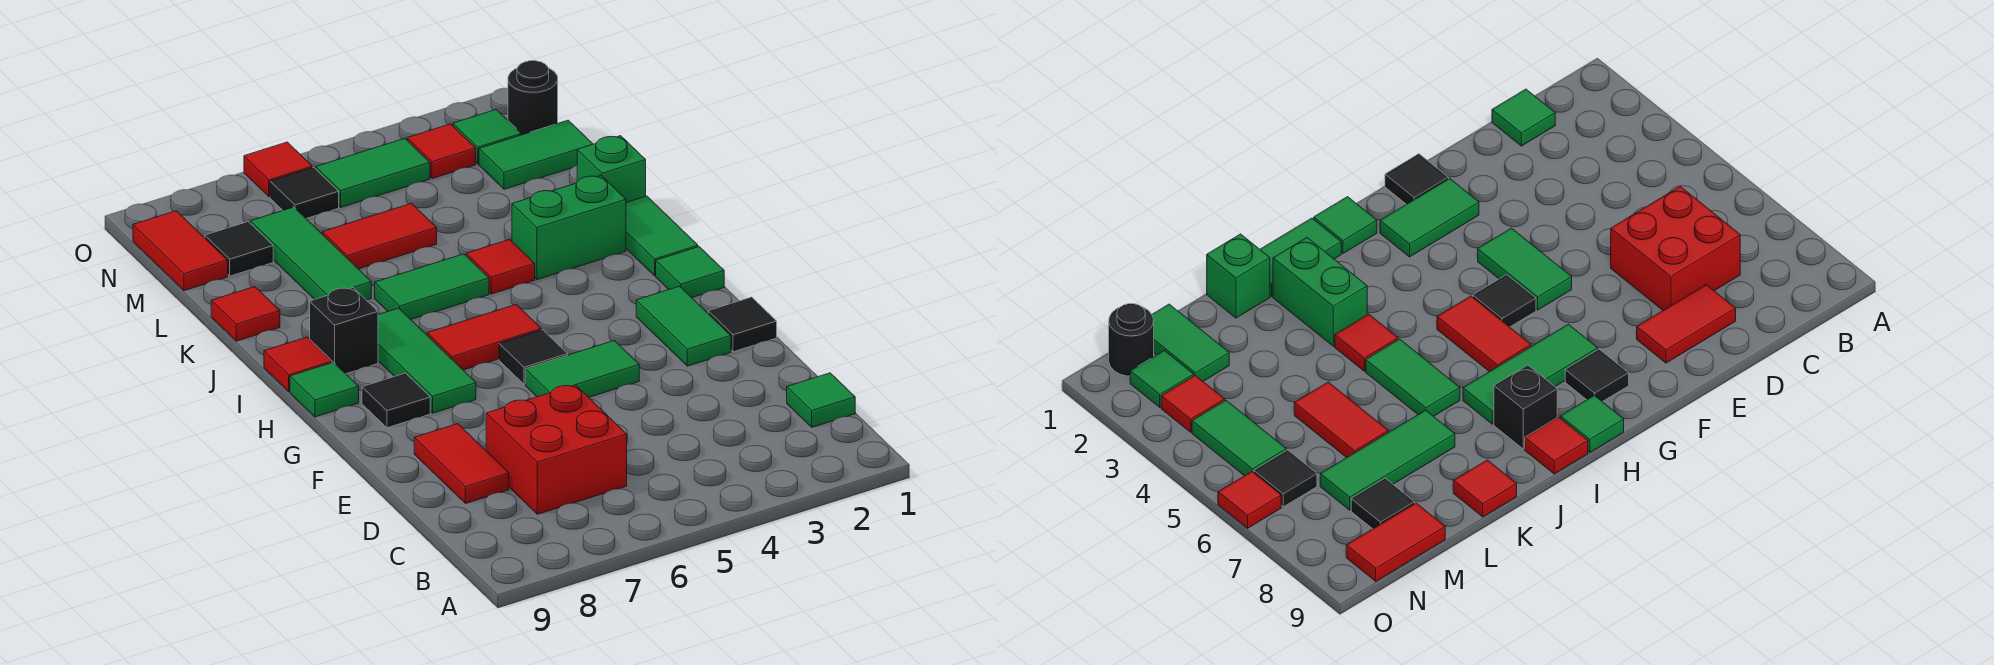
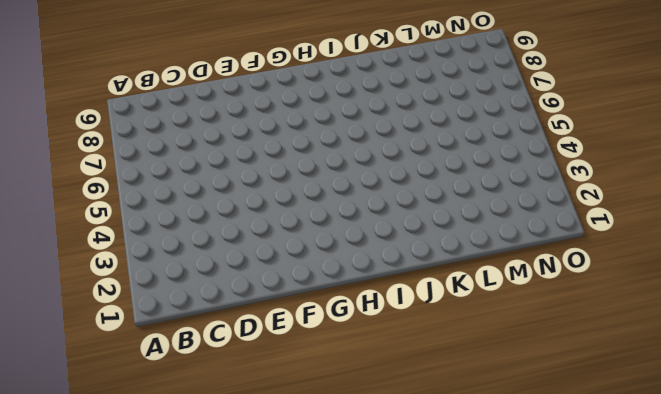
none -> green tile C1 level 1
none -> red brick C6:D7 level 1
none -> red tile D8:E8 level 1
none -> black tile F1 level 1

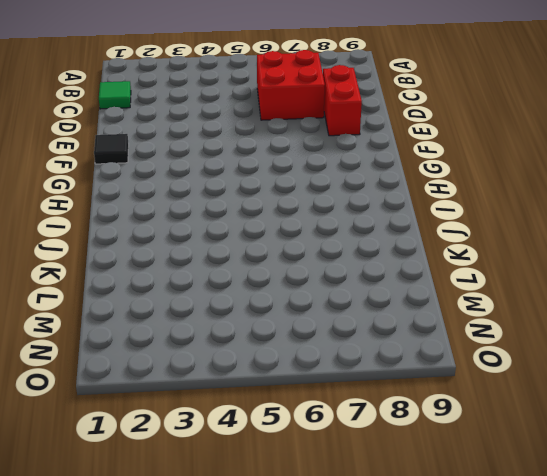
red brick D8:E8 level 1 -> red tile D8:E8 level 1
none -> green tile F2:G2 level 1
none -> green tile F4:F5 level 1
none -> black tile G5 level 1
none -> green tile G7:I7 level 1

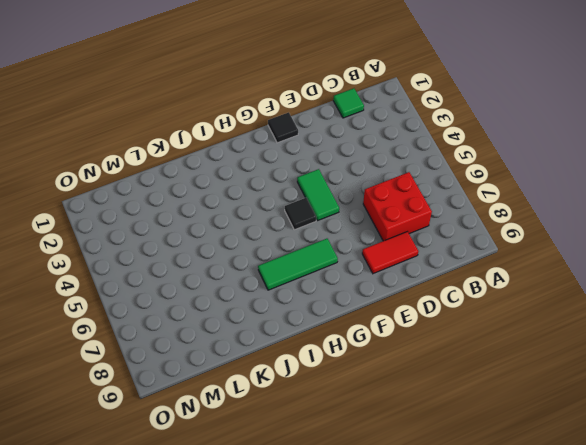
none -> green tile F2:G2 level 1
none -> black tile G8 level 1
none -> green tile H1 level 1
none -> red tile H5:H6 level 1

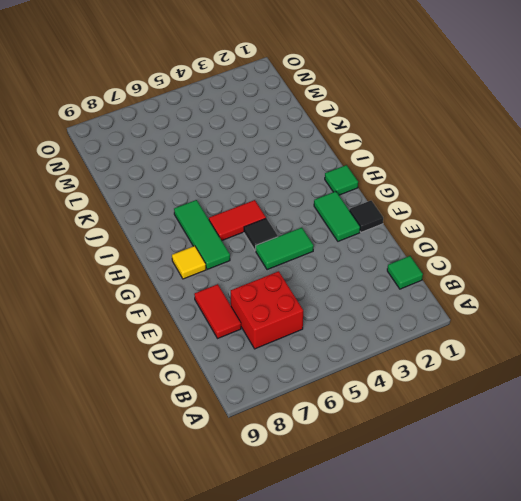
yellow tile G8 level 1 -> black tile G8 level 1
none -> green tile H9 level 1
none -> green tile I1:J1 level 1
none -> black brick I8 level 1
none -> red tile I9 level 1

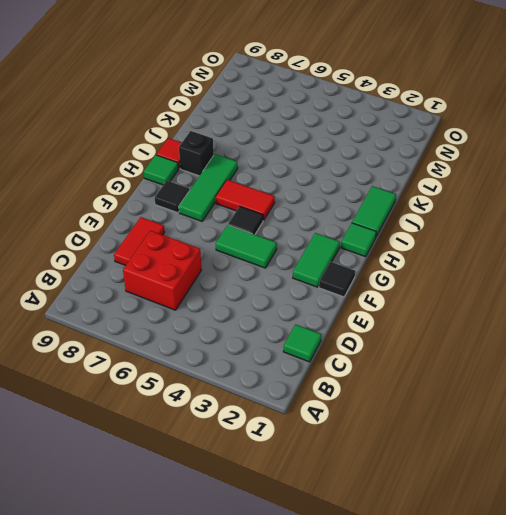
none -> green brick J2:J3 level 1
none -> red tile J4 level 1
none -> green tile J5:J6 level 1
none -> green brick K1 level 1

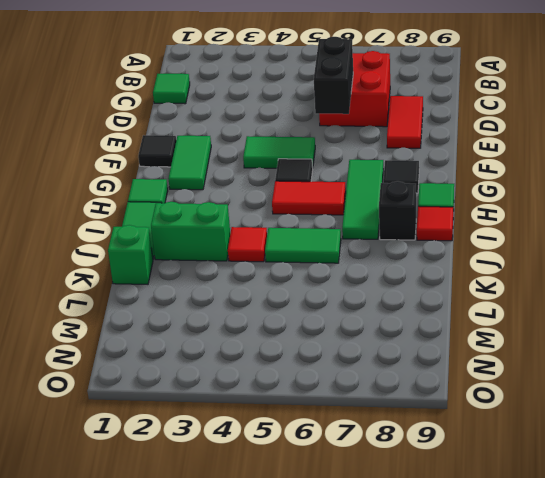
black brick D6:E6 level 2 -> none
none -> green tile K7:M7 level 1
none -> red tile K9 level 1
none -> red tile L5:L6 level 1
none -> green tile M1:M2 level 1

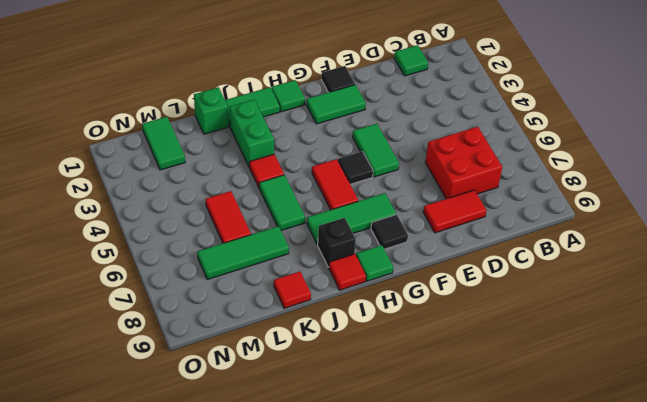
none -> black tile M8 level 1
none -> red tile M9:N9 level 1
none -> black round brick N1 level 1
none -> green tile N2 level 1

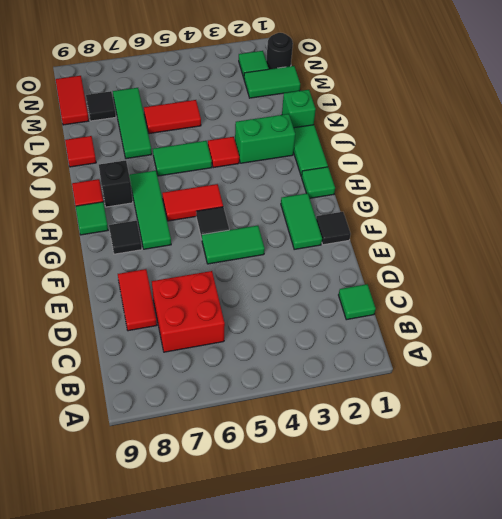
none -> red tile N3 level 1
none -> green tile N4:N5 level 1
none -> black tile N6 level 1
none -> red tile O6 level 1

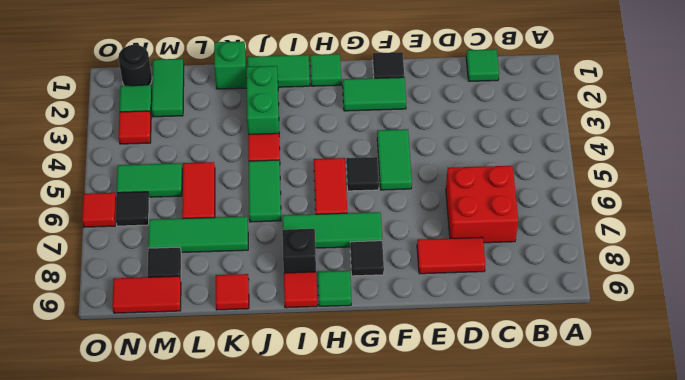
green tile M5:N5 level 1 -> green tile N4:N5 level 1

